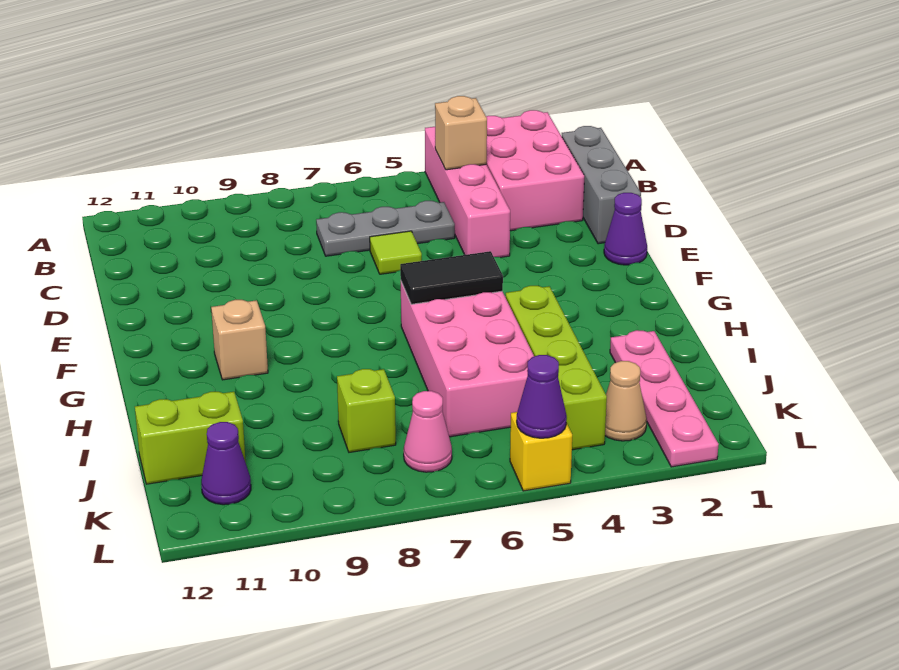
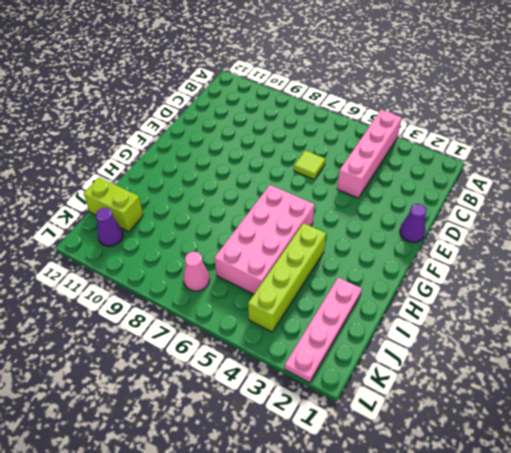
none -> pink brick A2:C3 level 1
none -> grey brick B1:D1 level 1
none -> grey plate C5:C7 level 1

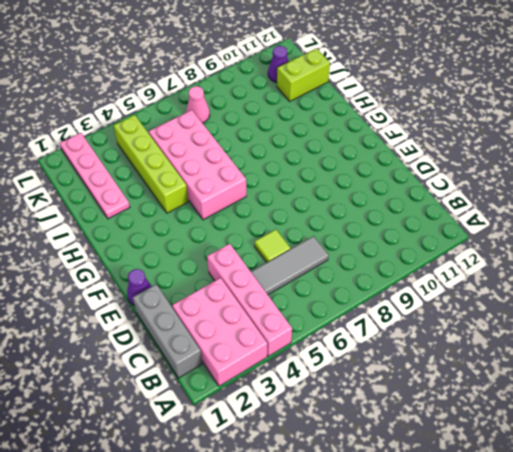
grey tile C5:C7 level 1 -> grey plate C5:C7 level 1
none -> tan brick G10 level 1
none -> lime brick J8 level 1
none -> tan cone K3 level 1

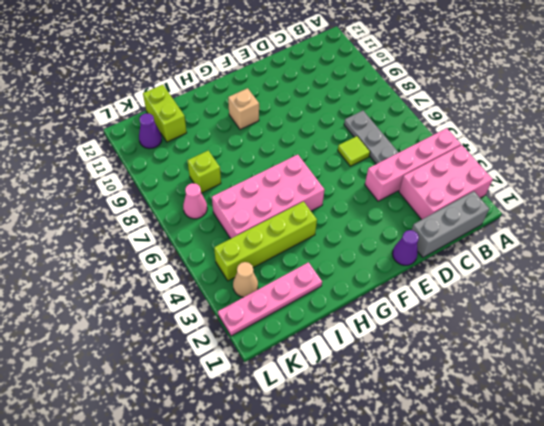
none -> yellow brick L5 level 1
none -> tan brick B4 level 2
none -> black tile G5:G6 level 2

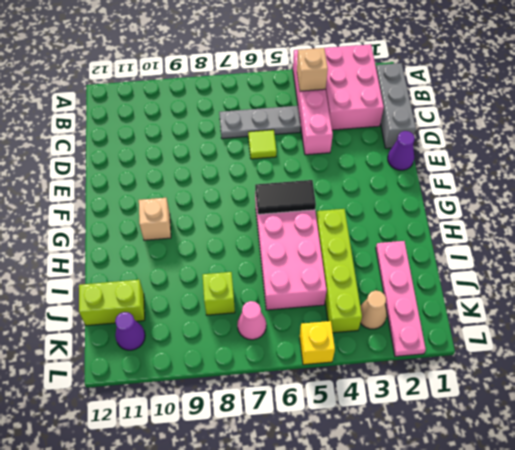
none -> purple cone L5 level 2

